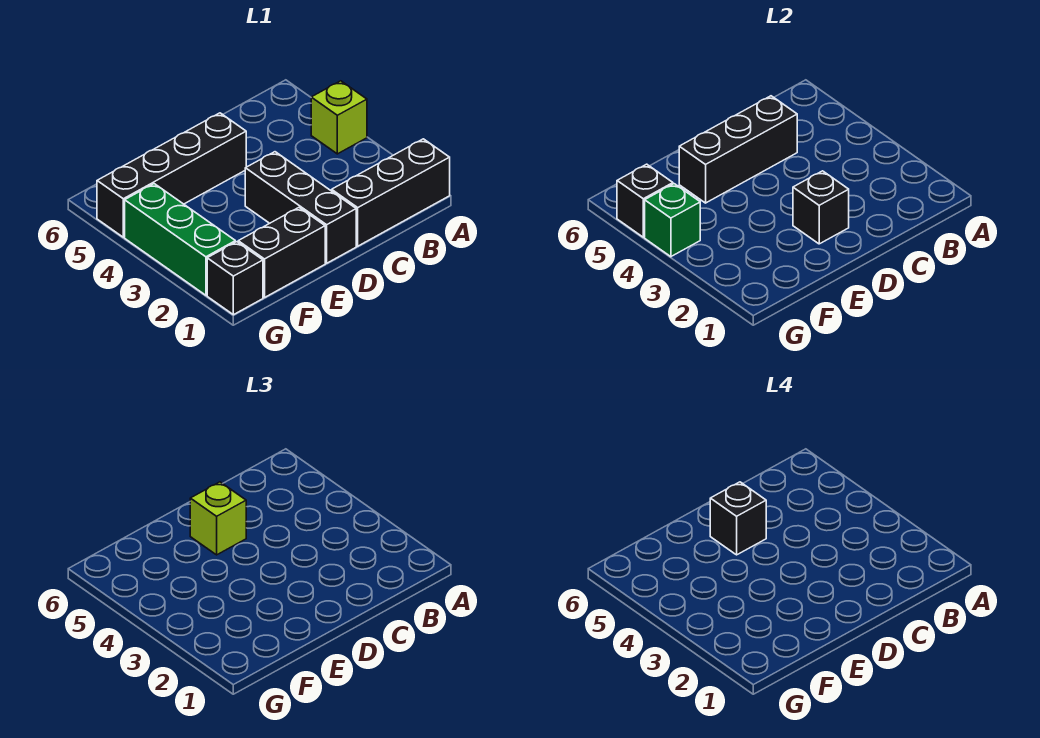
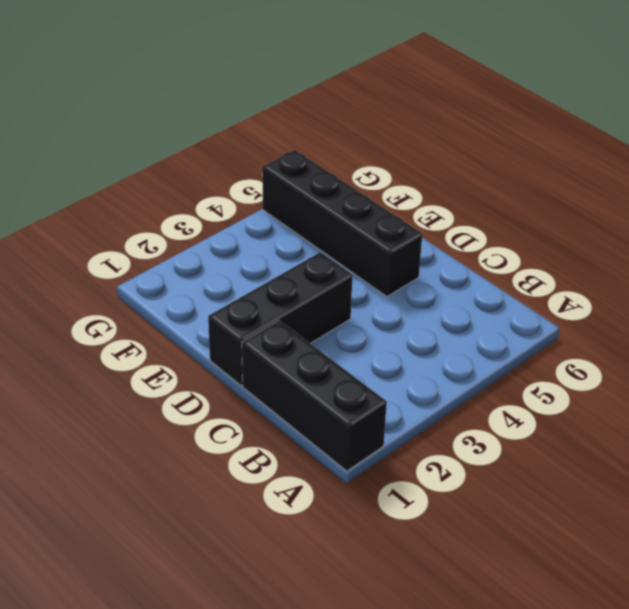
none -> lime brick A4 level 1
none -> black brick E1:F1 level 1
none -> black brick G1 level 1

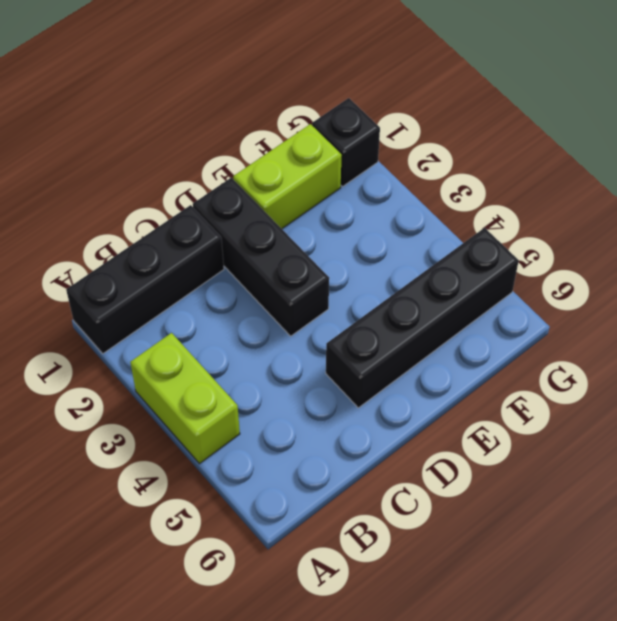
lime brick A3:A4 level 1 -> lime brick A4 level 1
lime brick E1:F1 level 1 -> black brick E1:F1 level 1
none -> green brick G2:G4 level 1
none -> black brick C5:E5 level 2
none -> black brick D2 level 2

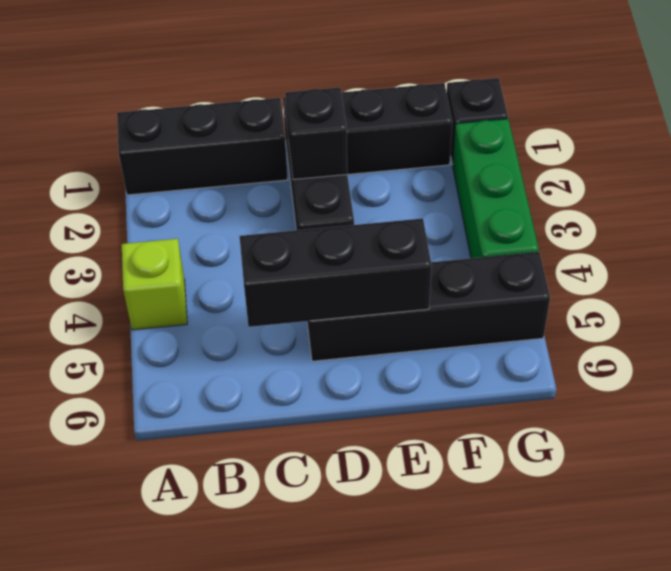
none -> green brick G4 level 2
none -> black brick G5 level 2
none -> lime brick D5 level 3

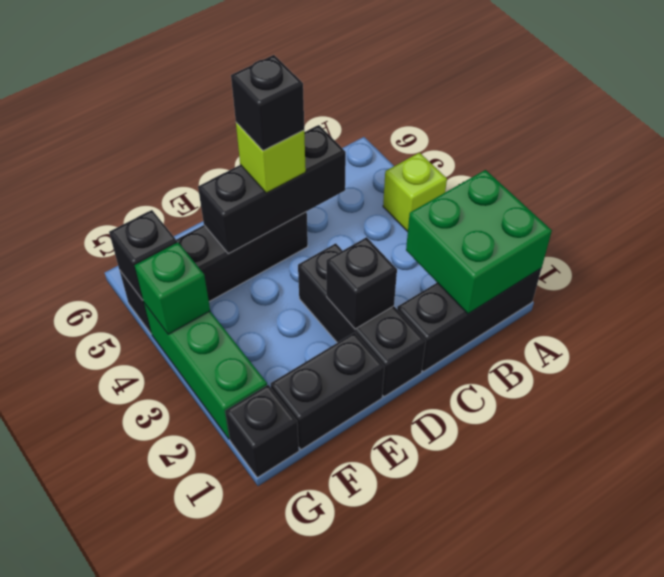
green brick A1:B2 level 2 -> none

